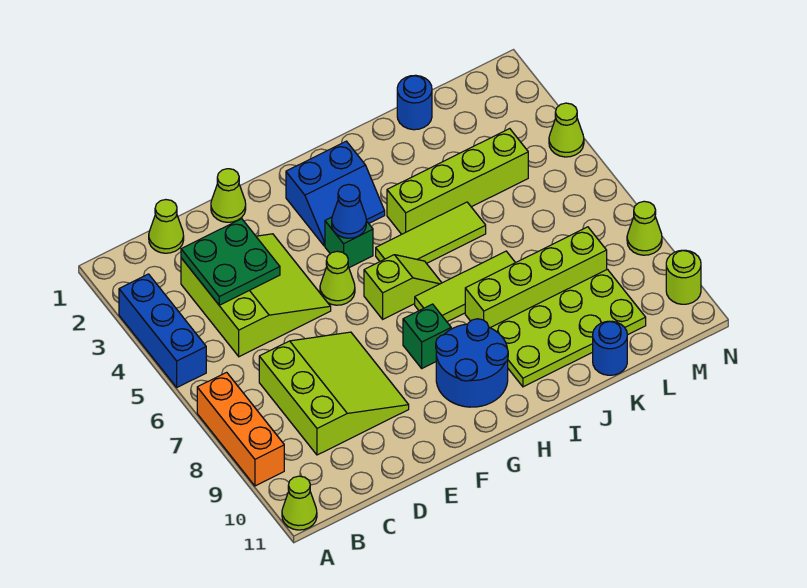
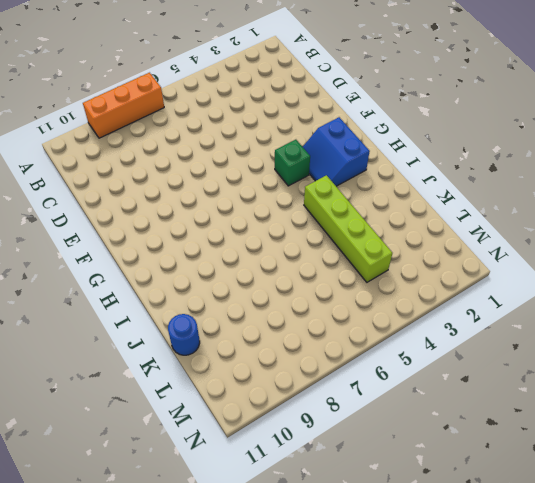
none -> blue brick A3:A5 level 1
none -> lime cone A11 level 1
none -> lime cone C1 level 1

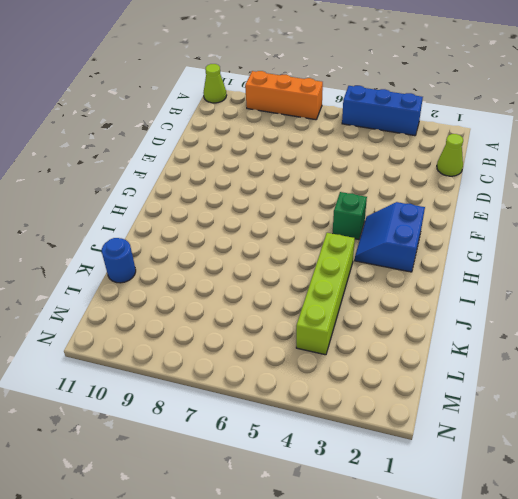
none -> lime slope C3:E5 level 1 top C
none -> lime slope C7:E9 level 1 top C
none -> lime cone E1 level 1

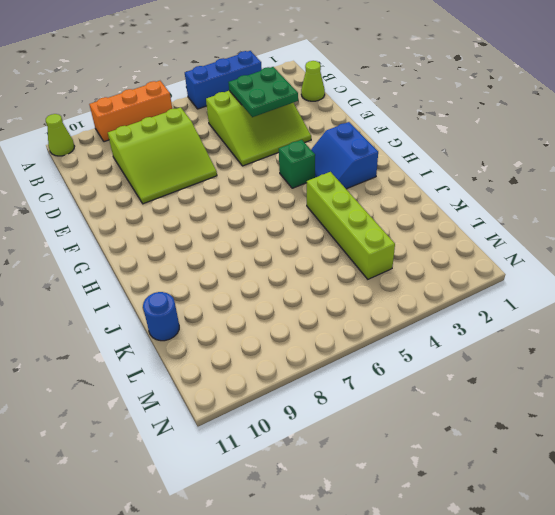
none -> lime cone E1 level 1
none -> lime cone F5 level 1
none -> lime slope G6:H6 level 1 top G

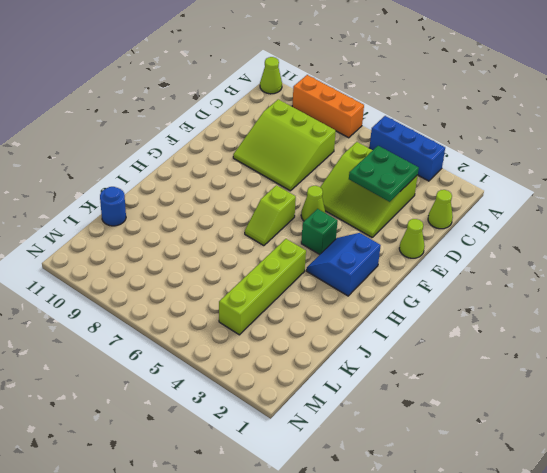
none -> green brick G8 level 1
none -> blue round brick G9:H10 level 1
none -> lime tile H5:J5 level 1

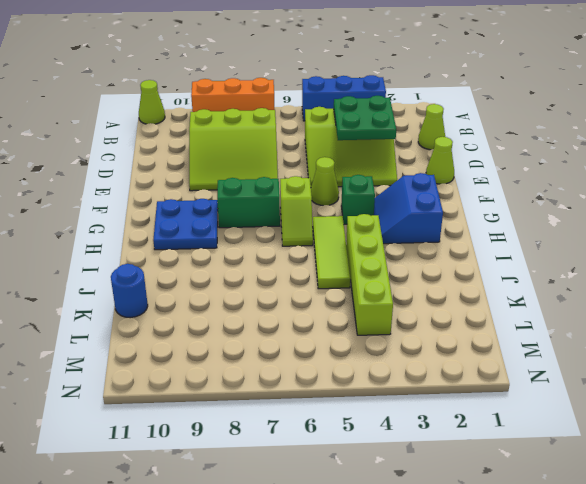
green brick G7:G8 level 1 -> green brick G8 level 1
blue plate G9:H10 level 1 -> blue round brick G9:H10 level 1
none -> lime tile H7:J7 level 1
none -> lime brick I8:L8 level 1
none -> lime plate I9:L10 level 1

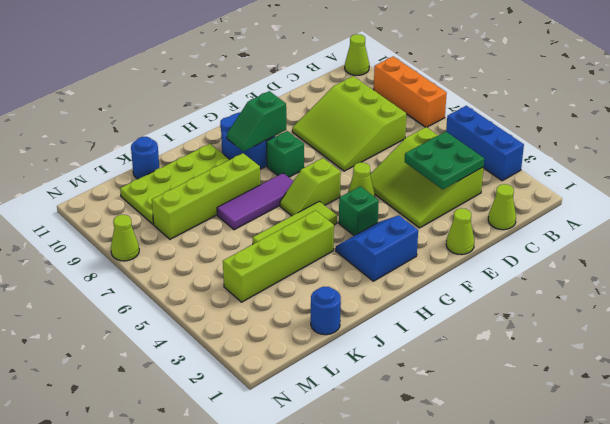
green slope G9:H9 level 2 top G -> none
purple tile H7:J7 level 1 -> lime tile H7:J7 level 1
none -> lime cone N4 level 1
none -> lime round brick N10 level 1
none -> blue cone G4 level 2

